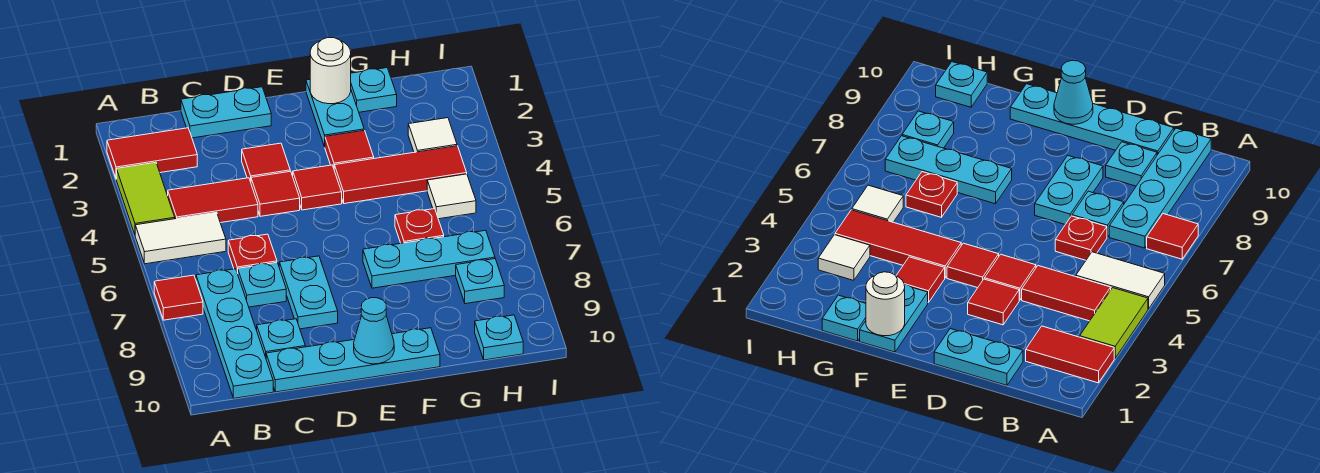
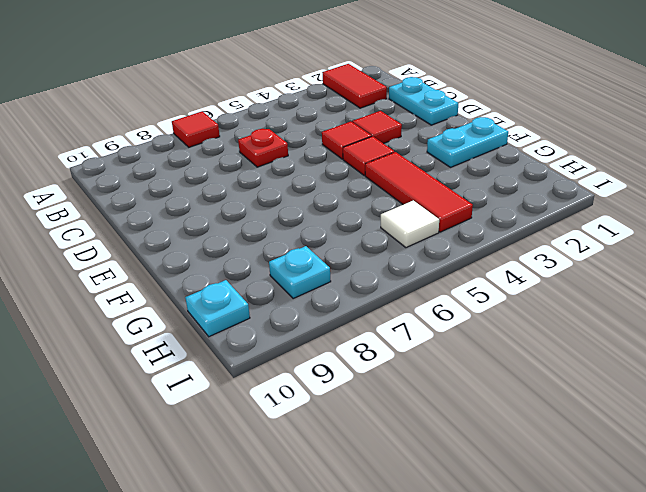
none -> lime tile A3:A4 level 1
none -> white tile A5:B5 level 1
none -> red tile B4:C4 level 1

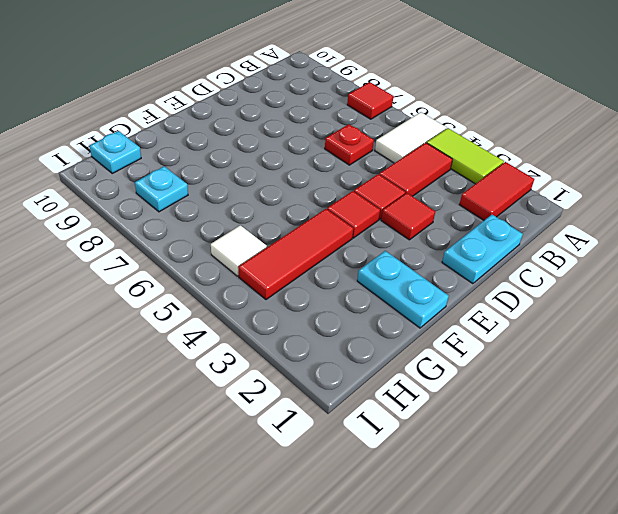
none -> cyan plate B7:B10 level 1
none -> cyan plate C7 level 1
none -> cyan plate C9 level 1

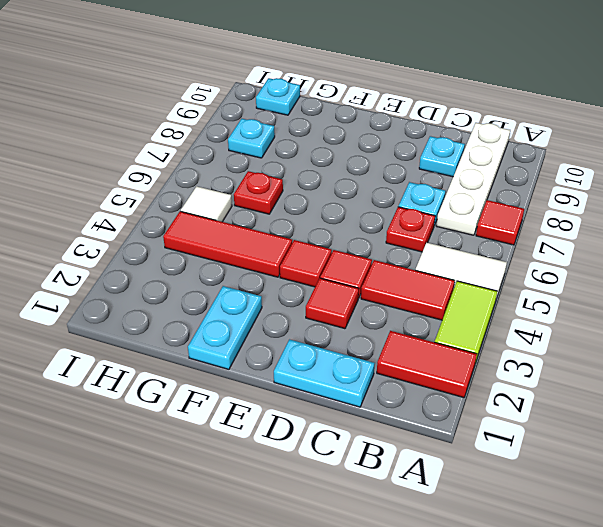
white plate B7:B10 level 1 -> cyan plate B7:B10 level 1
none -> cyan plate C10:F10 level 1
none -> cyan plate D7:D8 level 1
none -> red tile F3 level 1

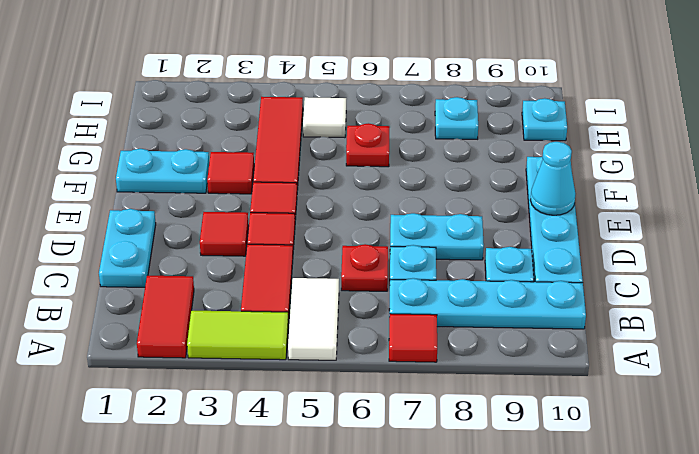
none -> cyan plate F7:H7 level 1
none -> cyan plate G1 level 1
none -> white tile H3 level 1

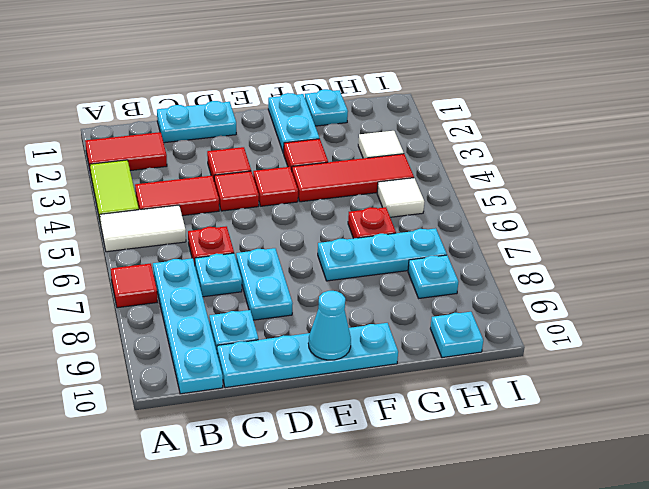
none -> white round brick F1 level 2

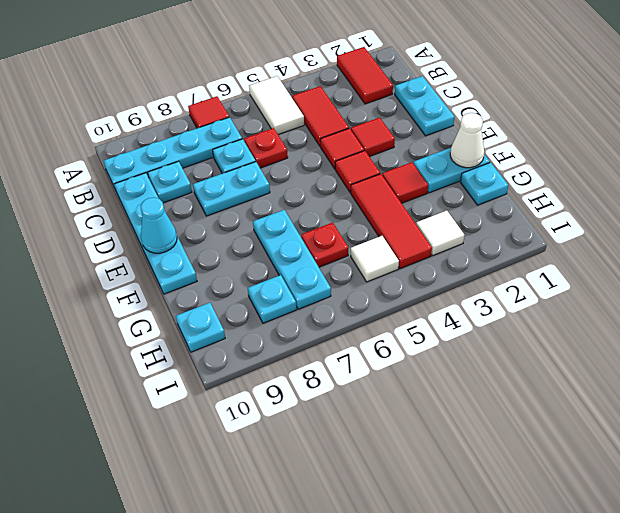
white cone F1 level 2 -> white round brick F1 level 2
none -> lime tile A3:A4 level 1

